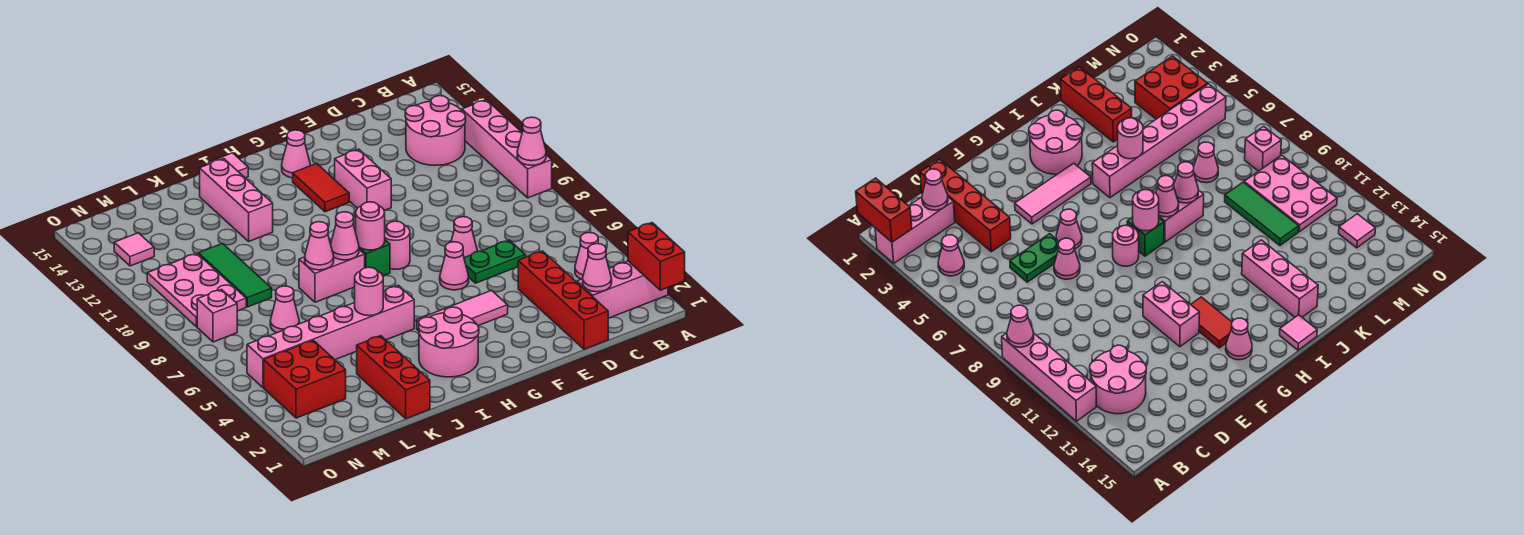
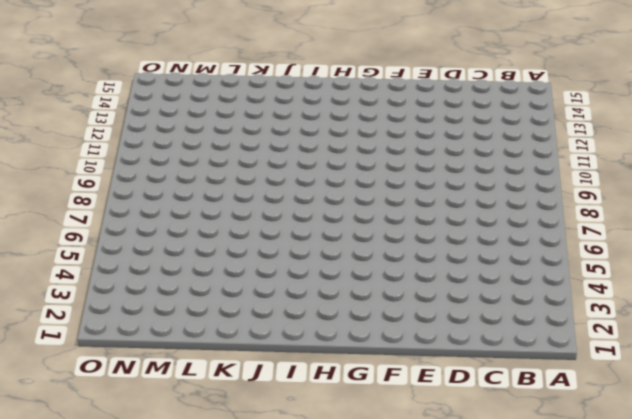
none -> pink brick A2:C2 level 1
none -> pink brick A9:A12 level 1
none -> pink cone B4 level 1
none -> pink round brick B12:C13 level 1

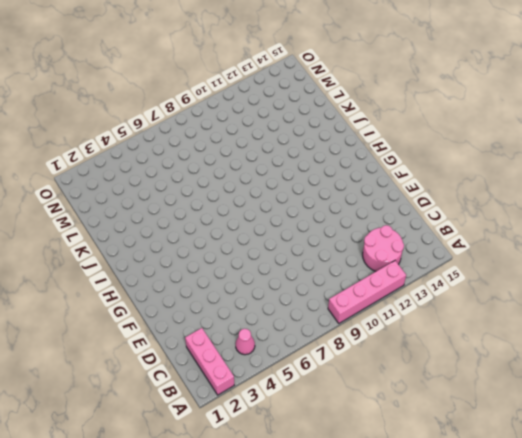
none -> red brick D1:D4 level 1
none -> green plate D6:E6 level 1
none -> pink cone E7 level 1
none -> pink tile F4:H4 level 1

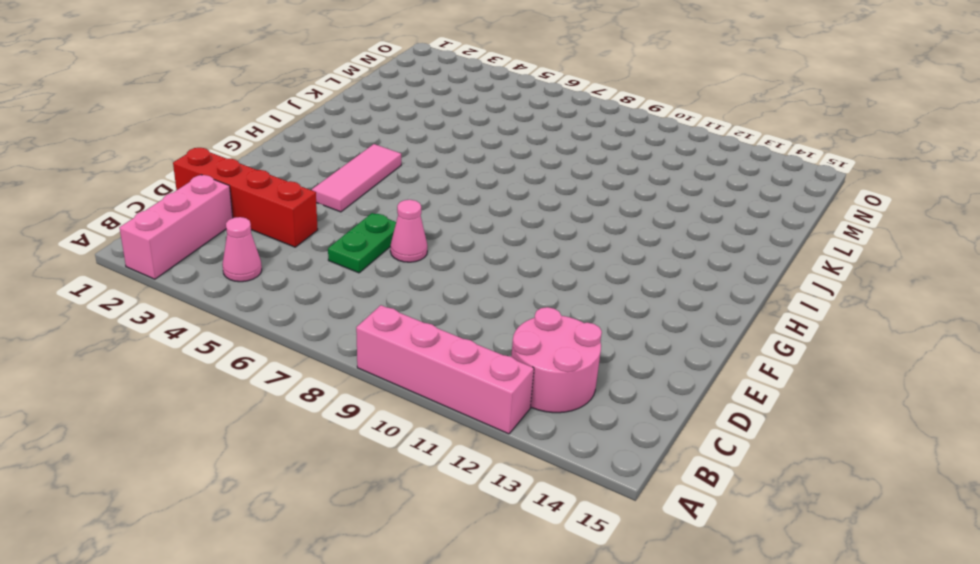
none -> pink cone F6 level 1
none -> pink brick F11:F12 level 1
none -> pink round brick G8 level 1
none -> red tile G12:G13 level 1

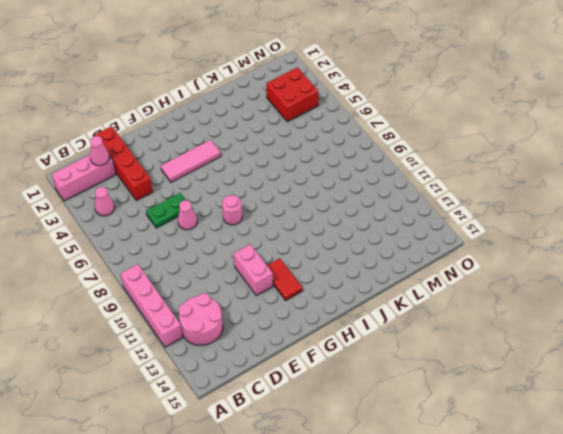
none -> pink cone F6 level 1
none -> pink cone G14 level 1
none -> pink round brick H2:I3 level 1
none -> green brick H8 level 1

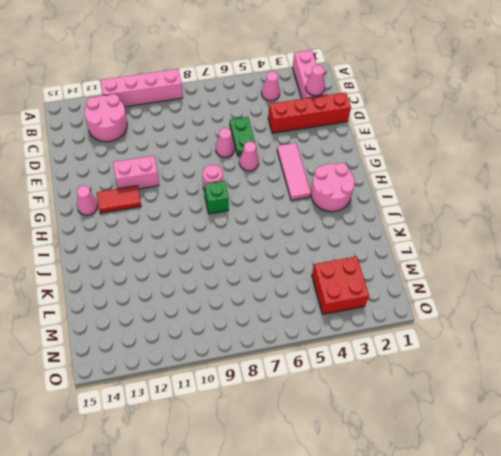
none -> pink brick I5:N5 level 1
none -> pink brick I8:J8 level 1
none -> pink tile I15 level 1
none -> pink brick J12:J14 level 1

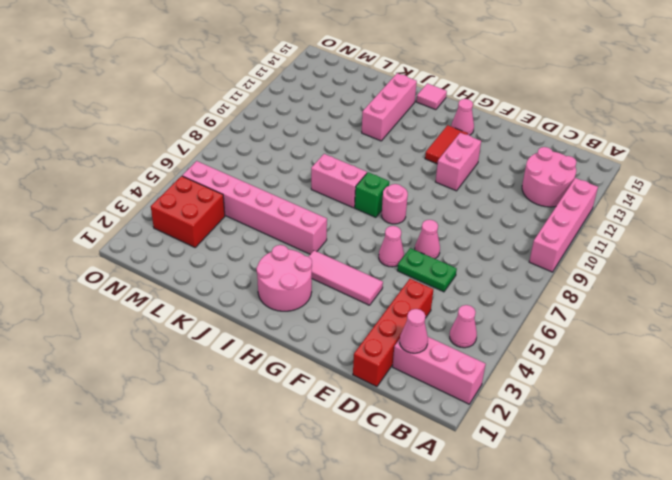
none -> red brick K1:K3 level 1
none -> pink cone L7 level 1
none -> green tile L9:L11 level 1
none -> pink plate M9:N11 level 1

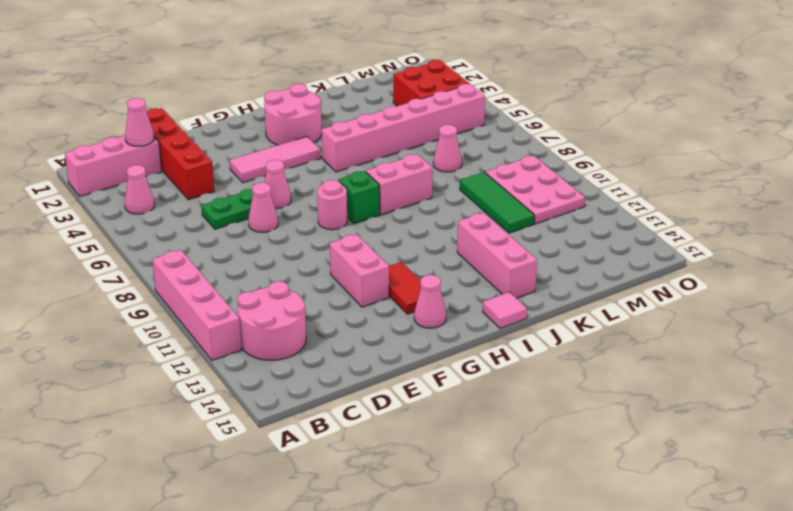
none -> red brick K1:K3 level 1
none -> pink brick N8 level 1
none -> pink tile N13 level 1
none -> red brick A1:A2 level 2

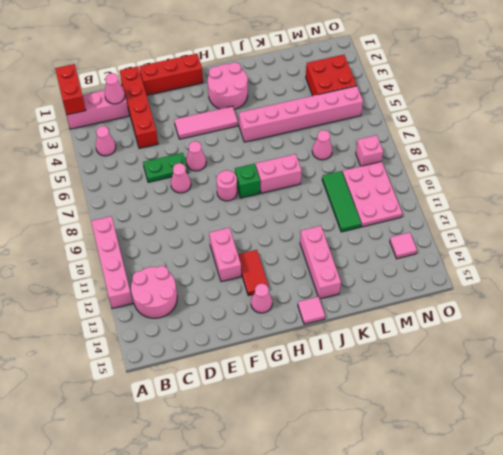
red brick E1:G1 level 1 -> red brick K1:K3 level 1
none -> pink cone A9 level 2
none -> pink round brick H8 level 2
none -> pink cone I8 level 2
none -> pink round brick J5 level 2

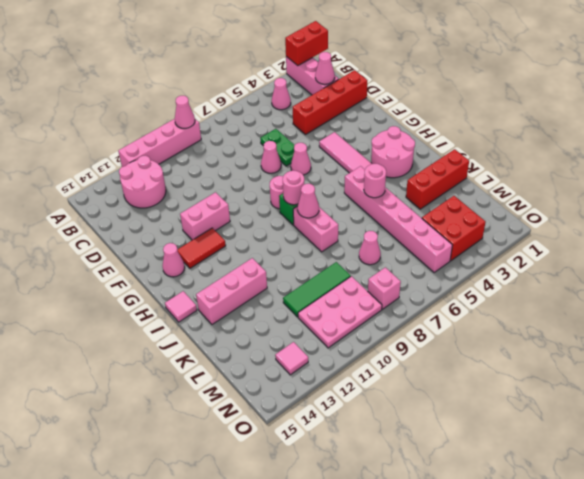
none -> pink cone J8 level 2

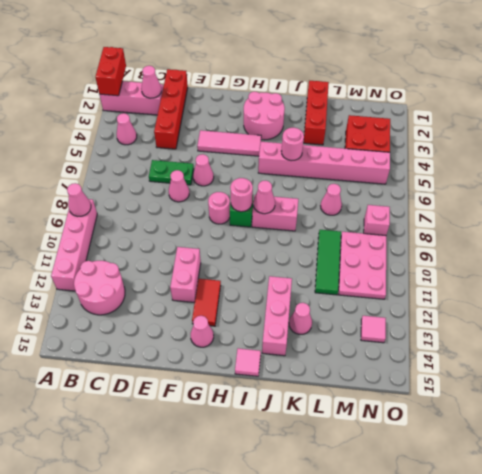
pink cone K13 level 1 -> pink cone J8 level 2

